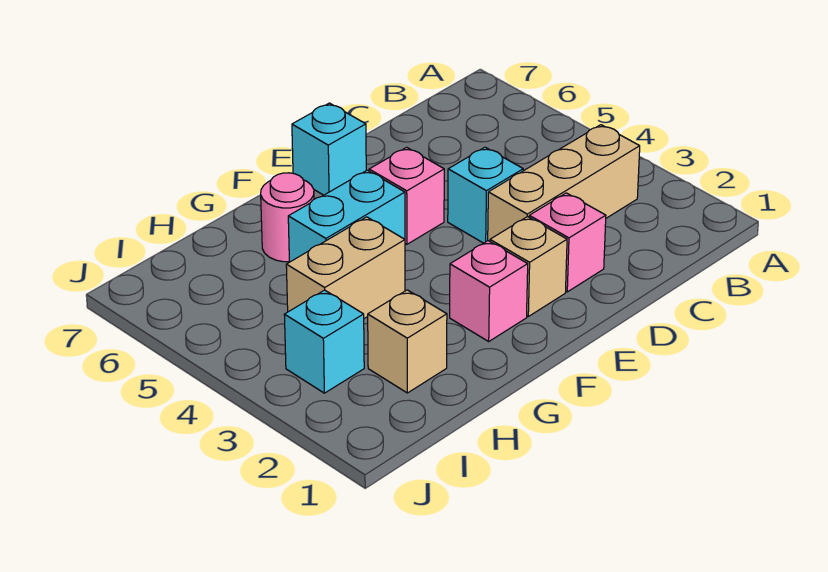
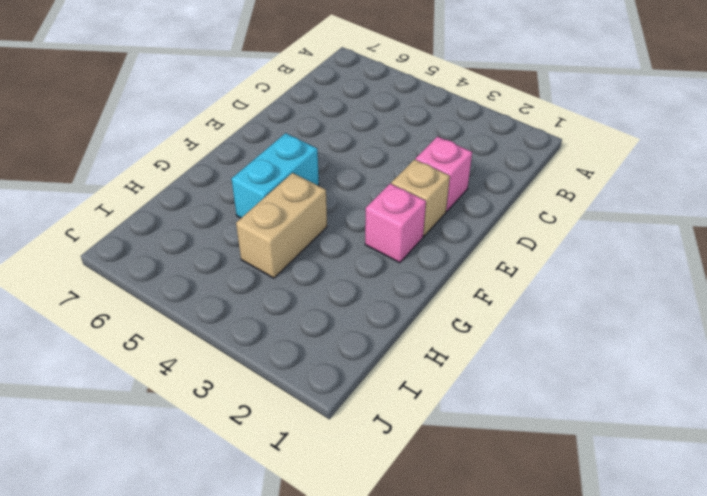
none -> tan brick B3:D3 level 1
none -> cyan brick D4 level 1
none -> pink brick E5 level 1

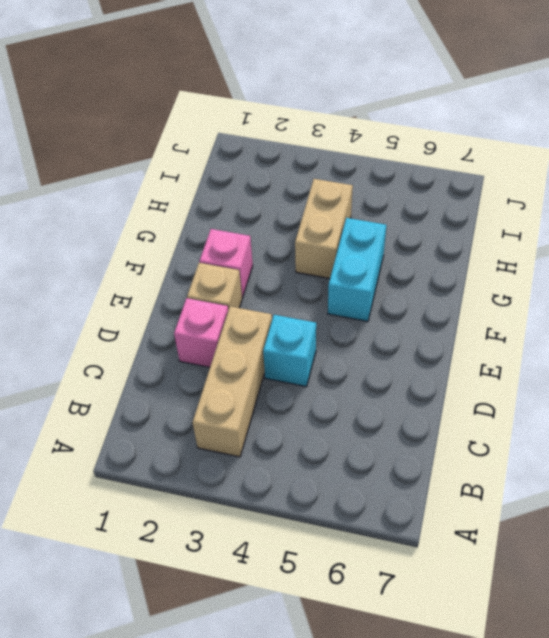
none -> pink brick E5 level 1
none -> cyan brick E7 level 1
none -> pink round brick G6 level 1

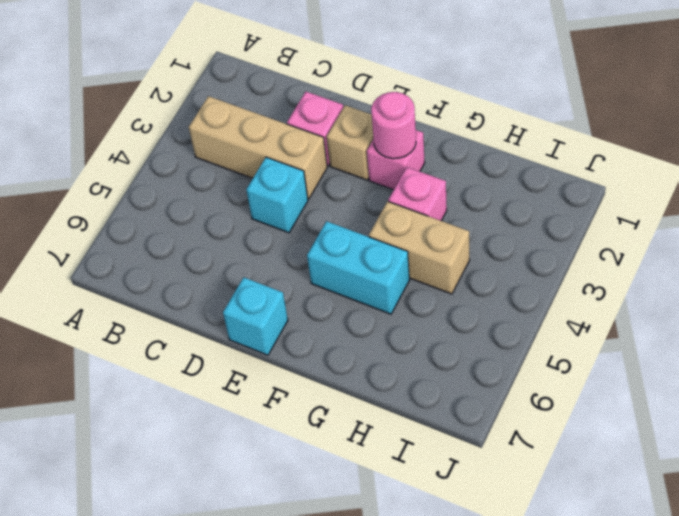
pink round brick F2 level 2 -> pink round brick G6 level 1
pink brick G3 level 1 -> pink brick E5 level 1
none -> tan brick H2 level 1
none -> cyan brick I3 level 1

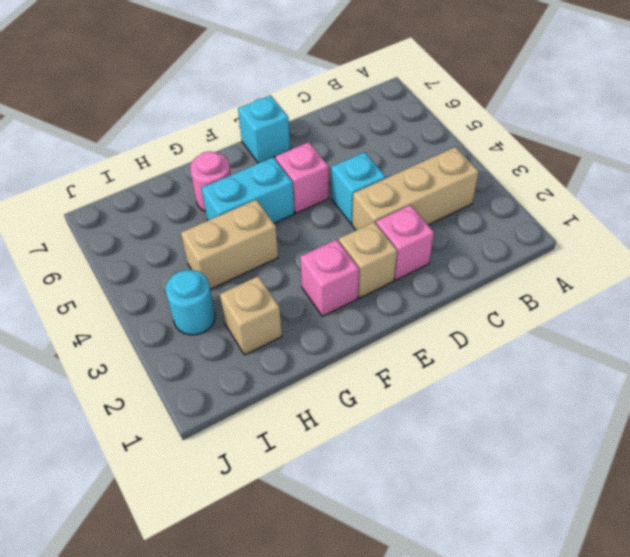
cyan round brick I3 level 1 -> cyan brick I3 level 1

